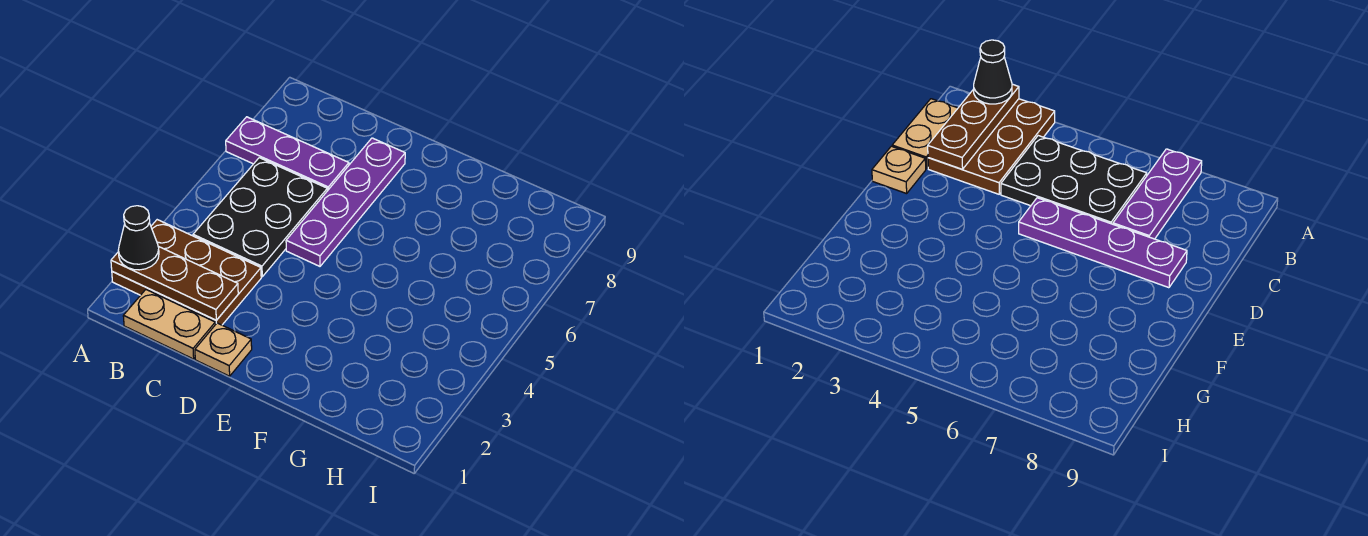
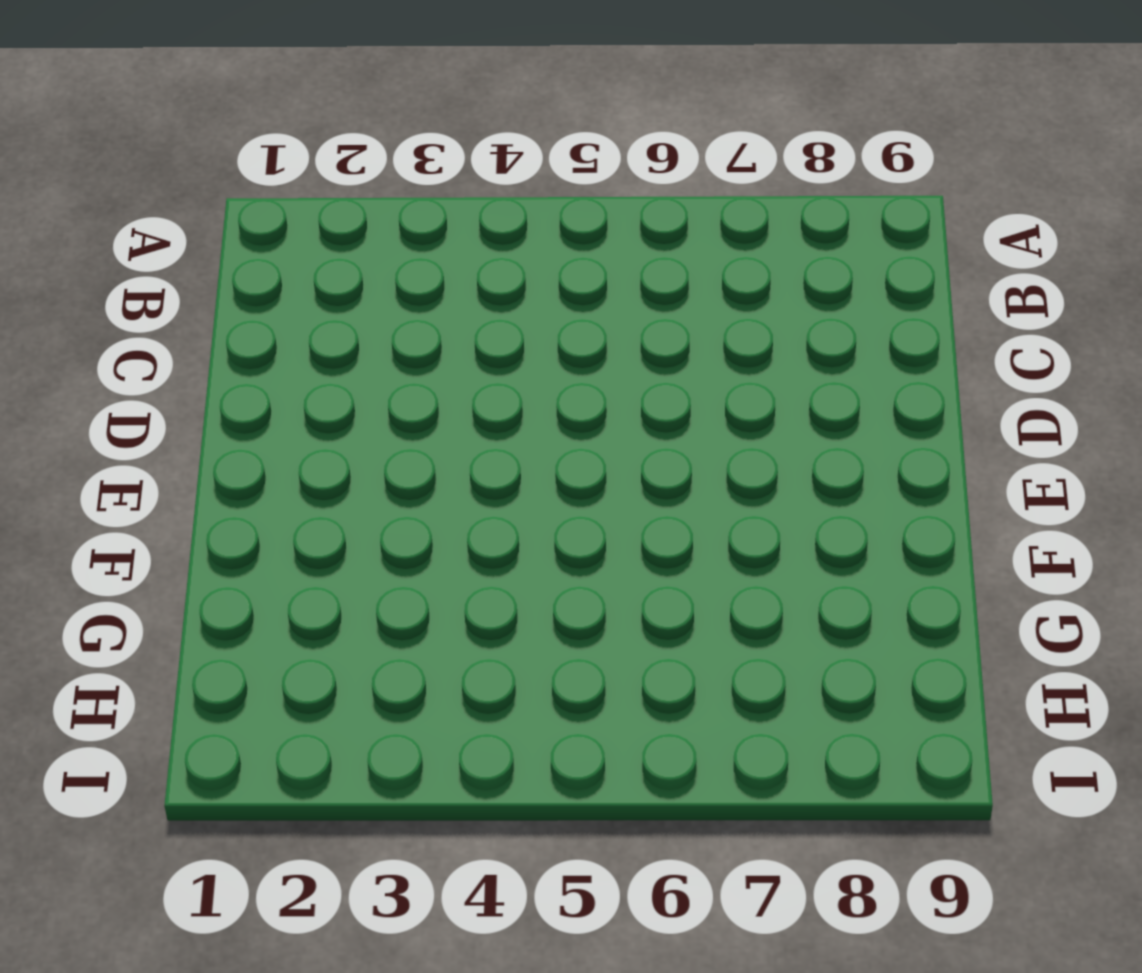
none -> brown plate A2:C3 level 1
none -> purple plate A7:C7 level 1

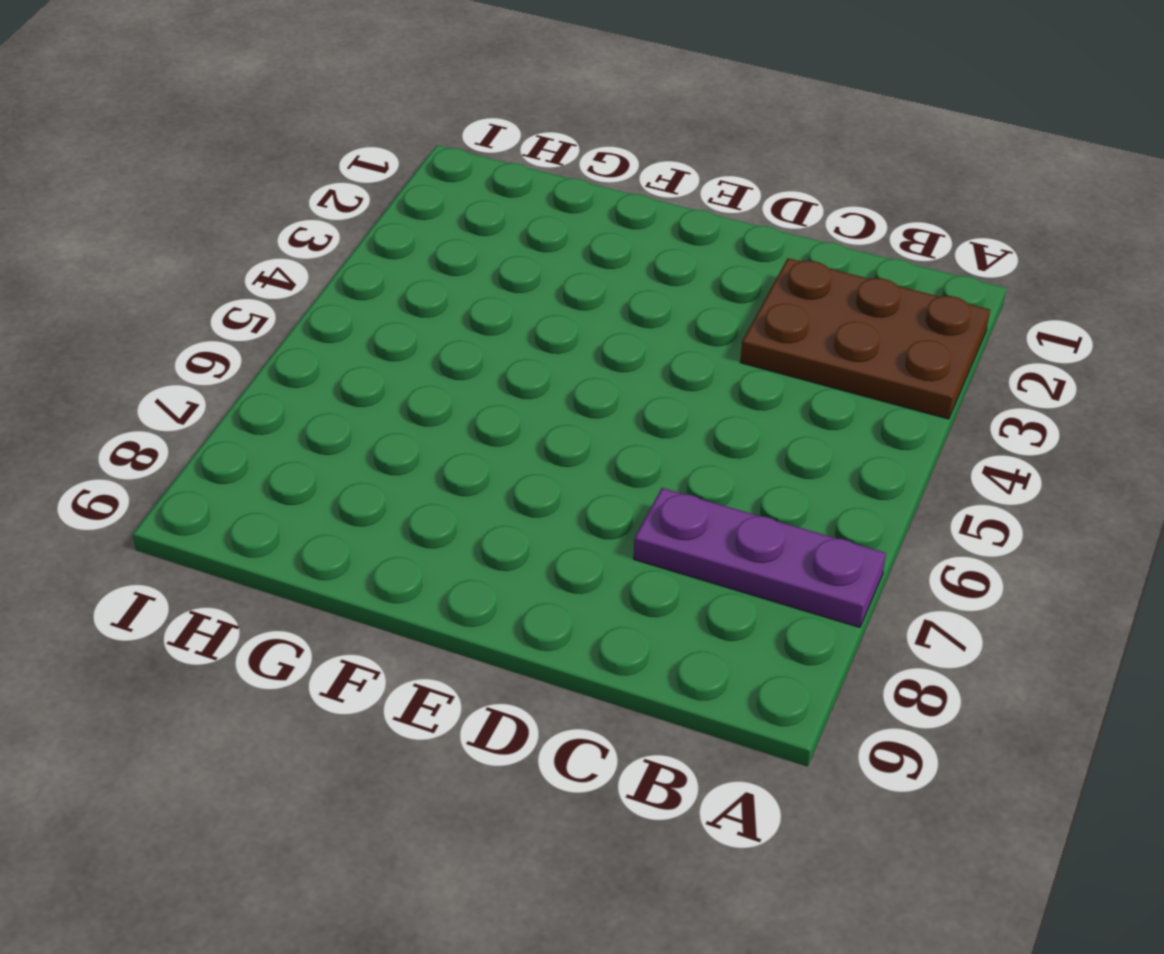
none -> tan plate B1:C1 level 1
none -> black plate B4:C6 level 1

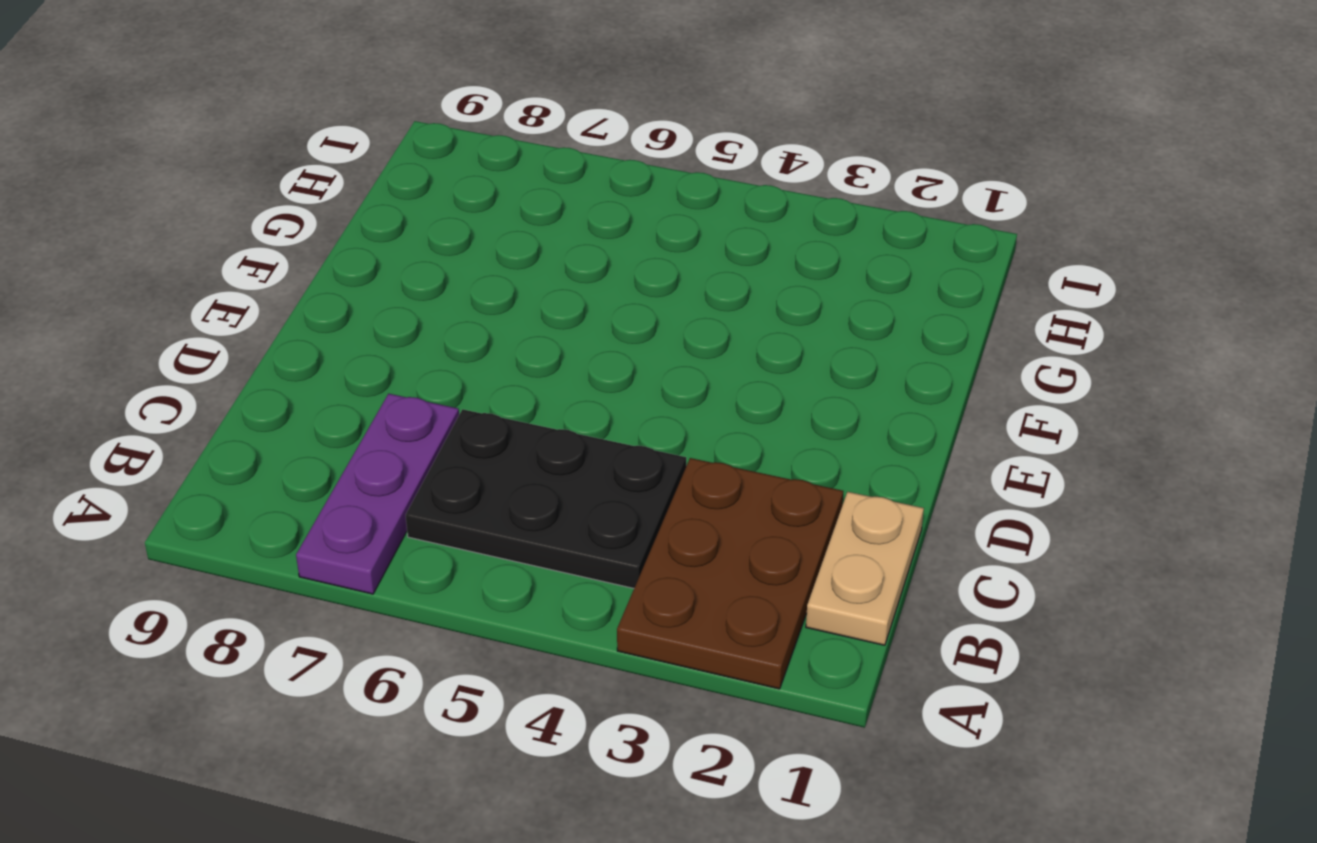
none -> tan plate D1 level 1
none -> purple plate D5:D8 level 1

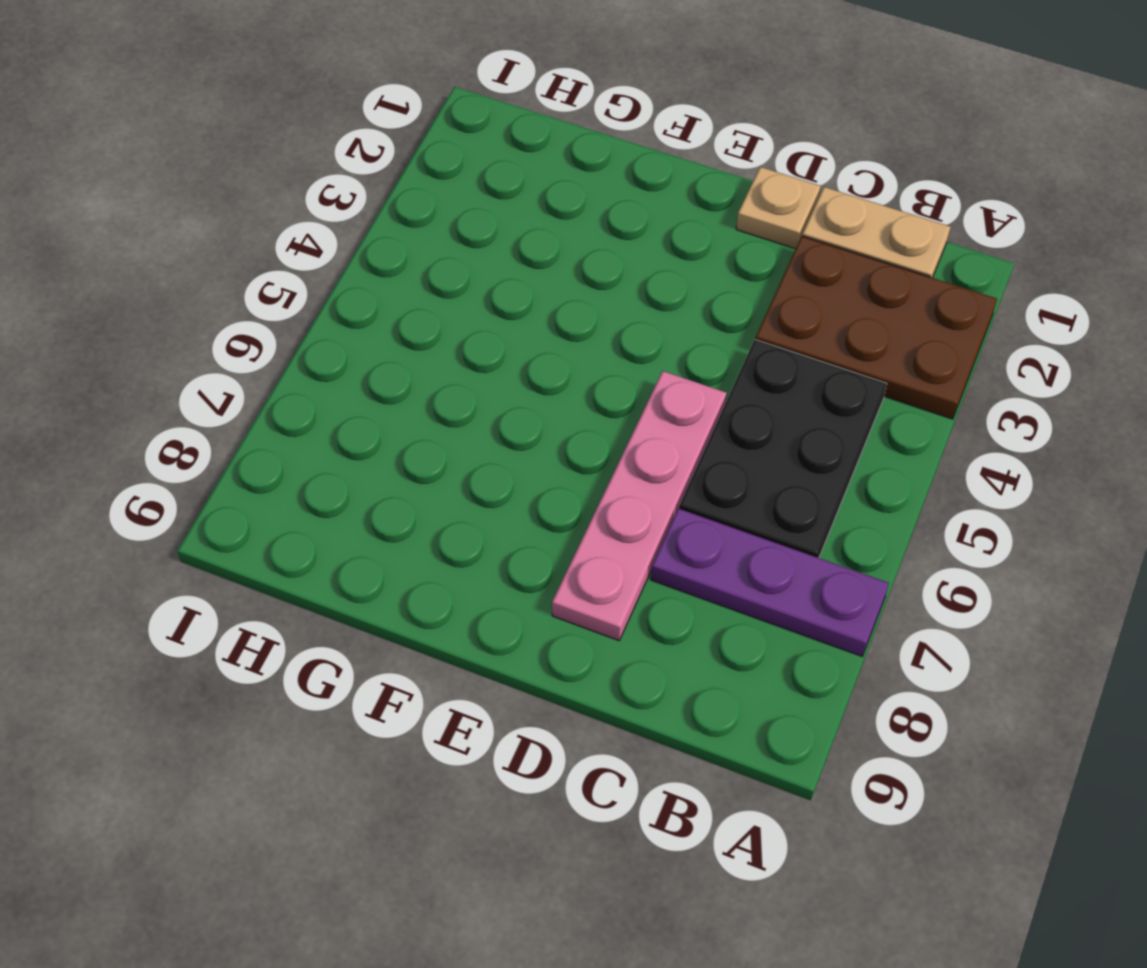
pink plate D5:D8 level 1 -> purple plate D5:D8 level 1
none -> brown plate A2:C2 level 2
none -> black cone A2 level 3

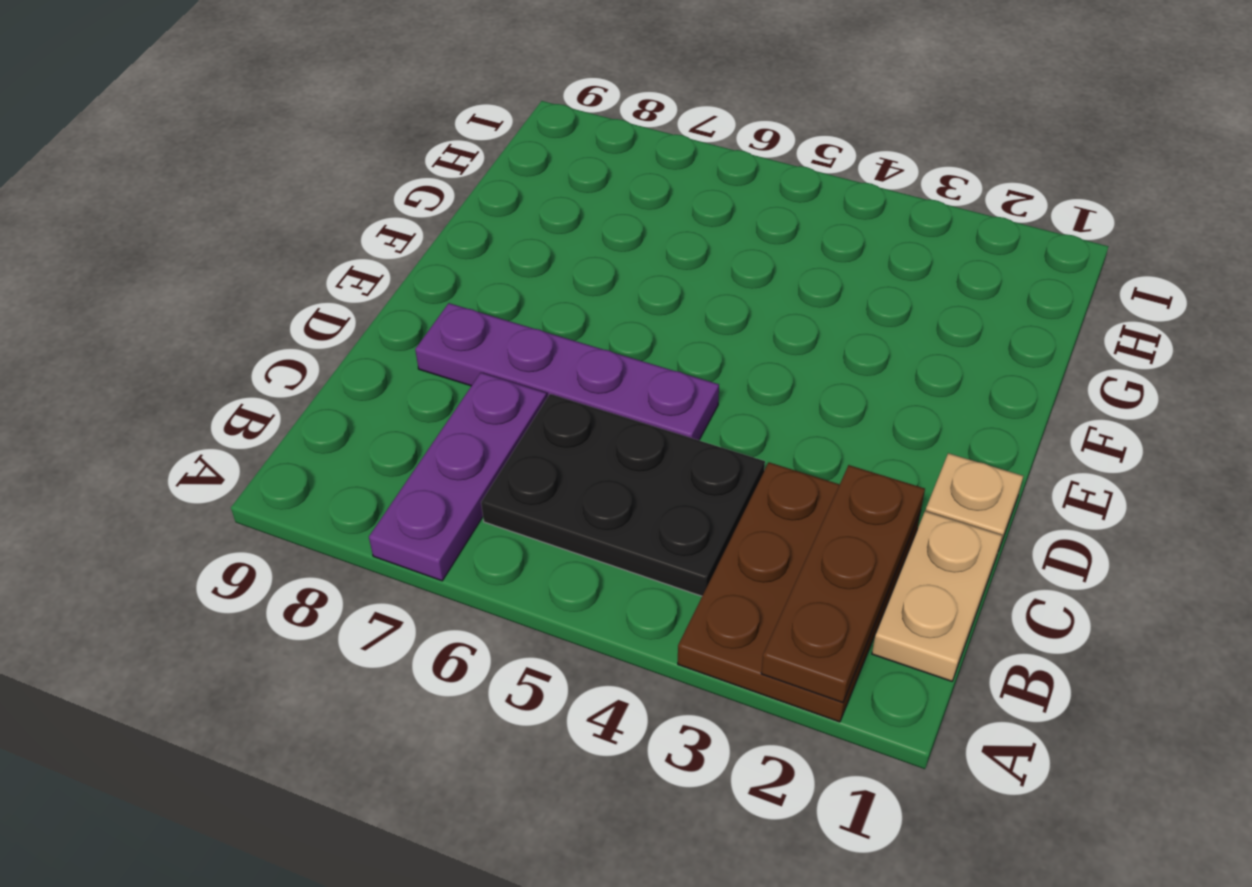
none -> black cone A2 level 3

